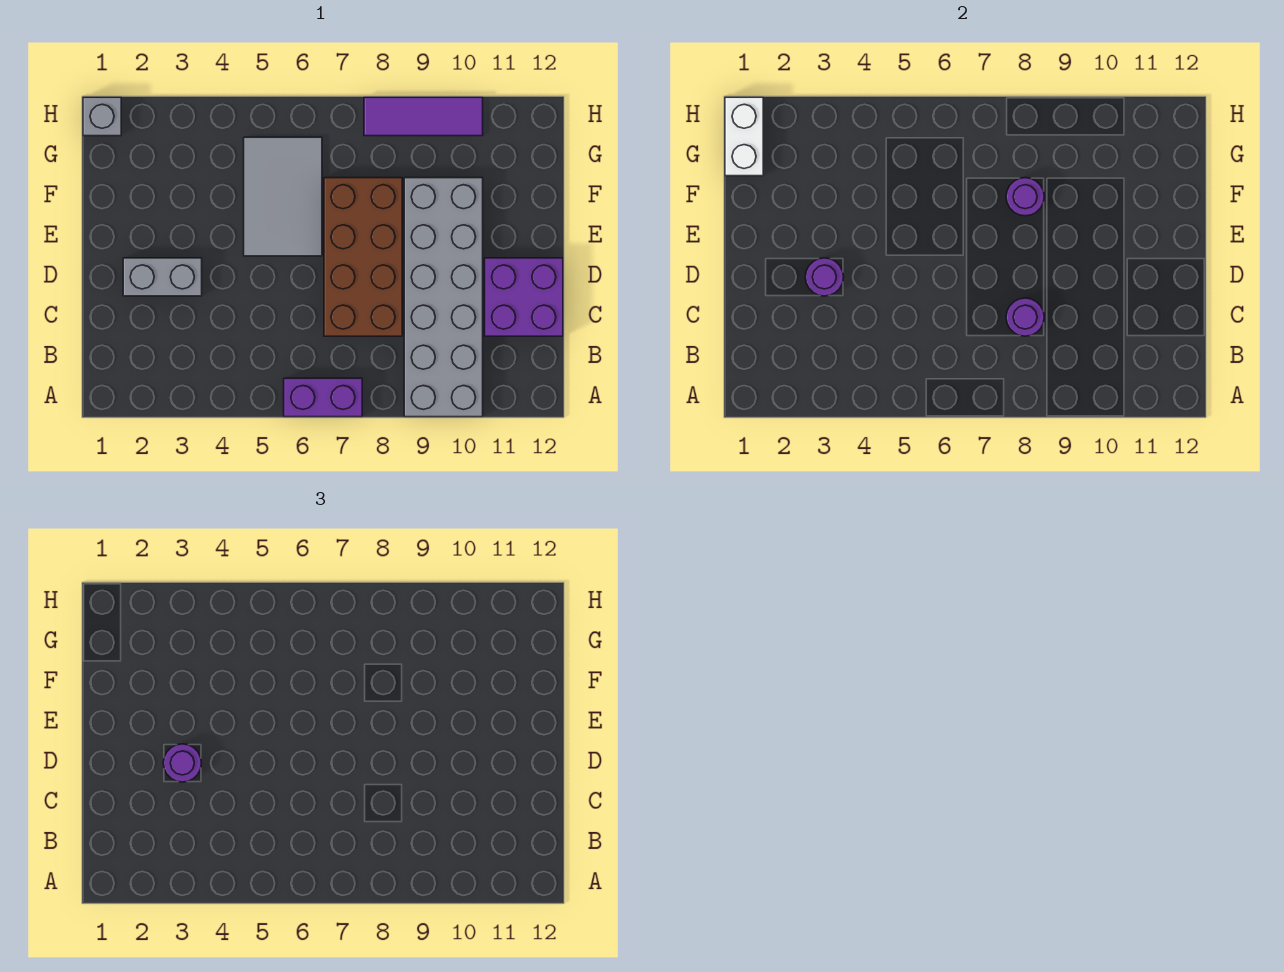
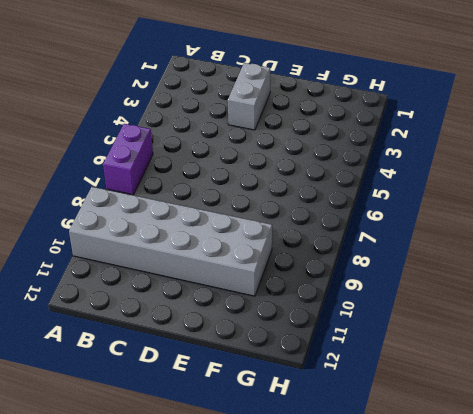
none -> brown brick C7:F8 level 1
none -> purple brick C11:D12 level 1
none -> grey tile E5:G6 level 1

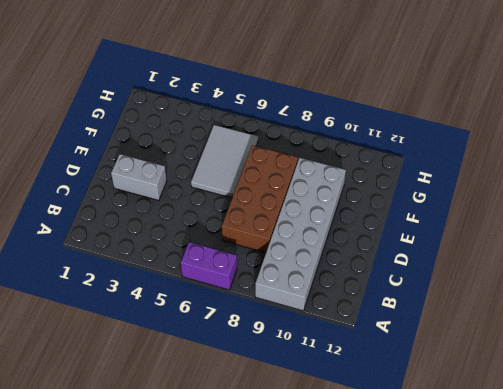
none -> purple brick C11:D12 level 1
none -> grey brick H1 level 1
none -> purple tile H8:H10 level 1

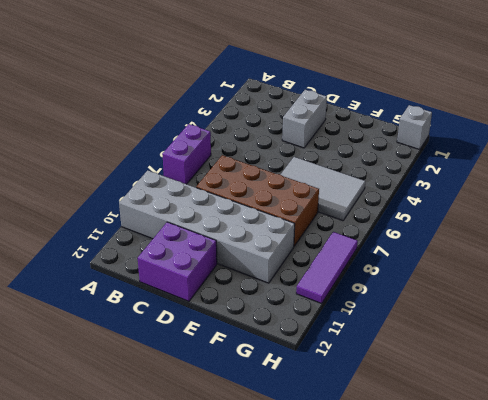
none -> purple round brick C8 level 2
none -> purple round brick D3 level 2
none -> purple round brick F8 level 2

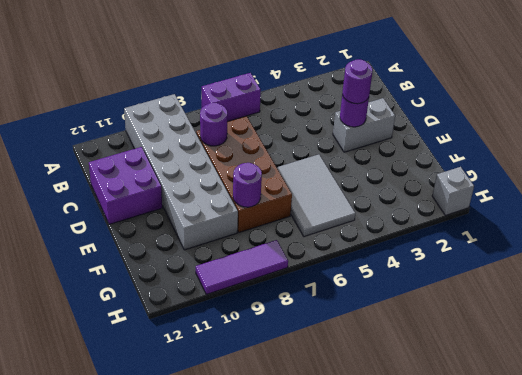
none -> white brick G1:H1 level 2

